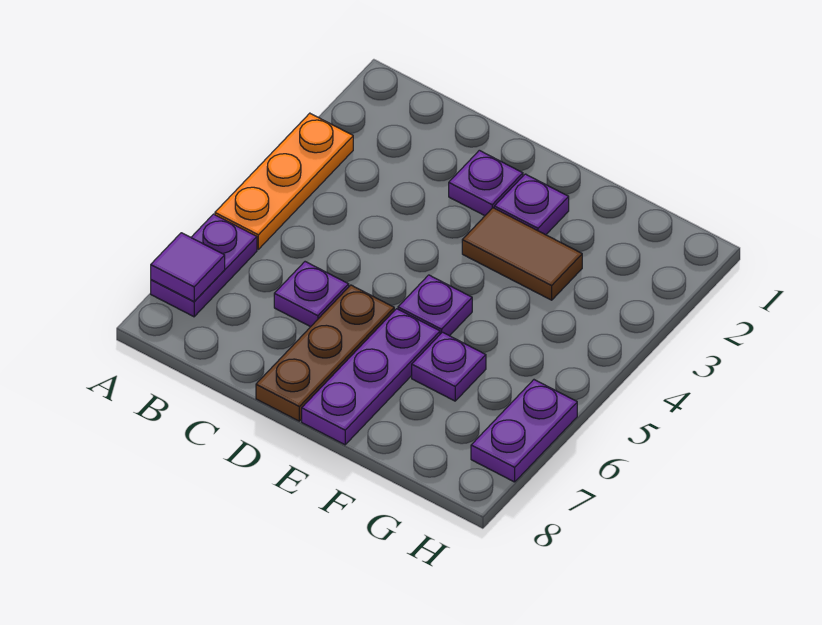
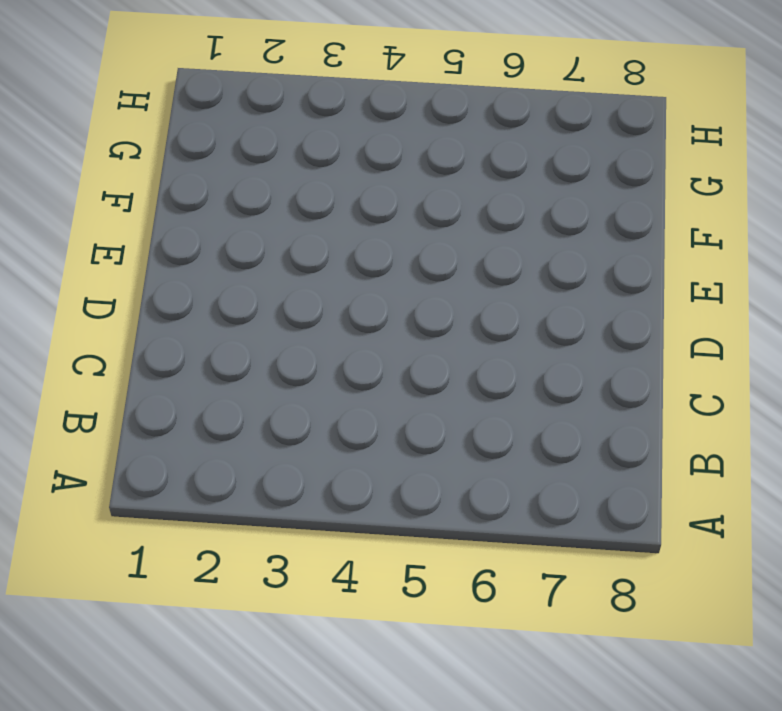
none -> orange plate A3:A5 level 1
none -> purple plate A6:A7 level 1
none -> purple plate C6 level 1

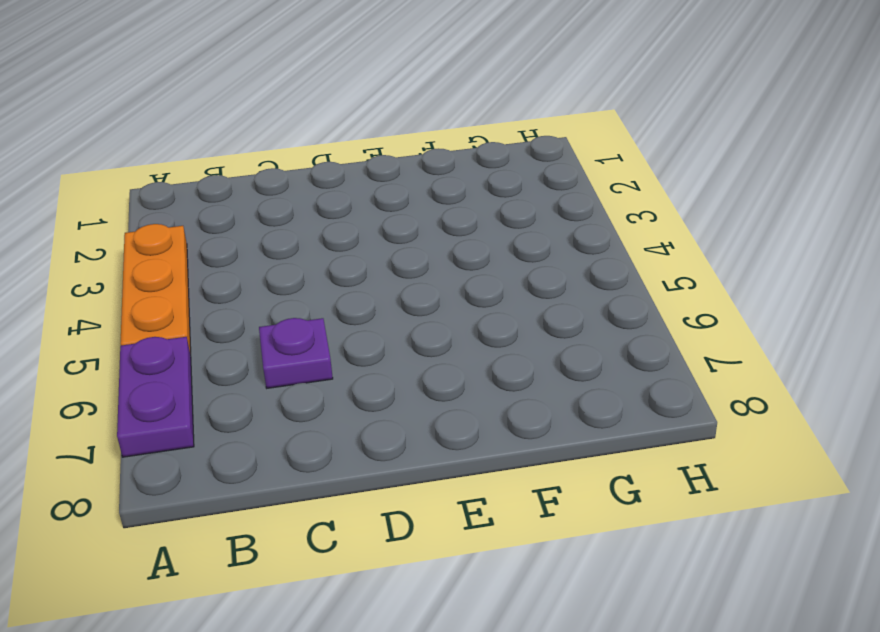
none -> purple plate D2 level 1
none -> brown plate D6:D8 level 1
none -> purple plate E2 level 1

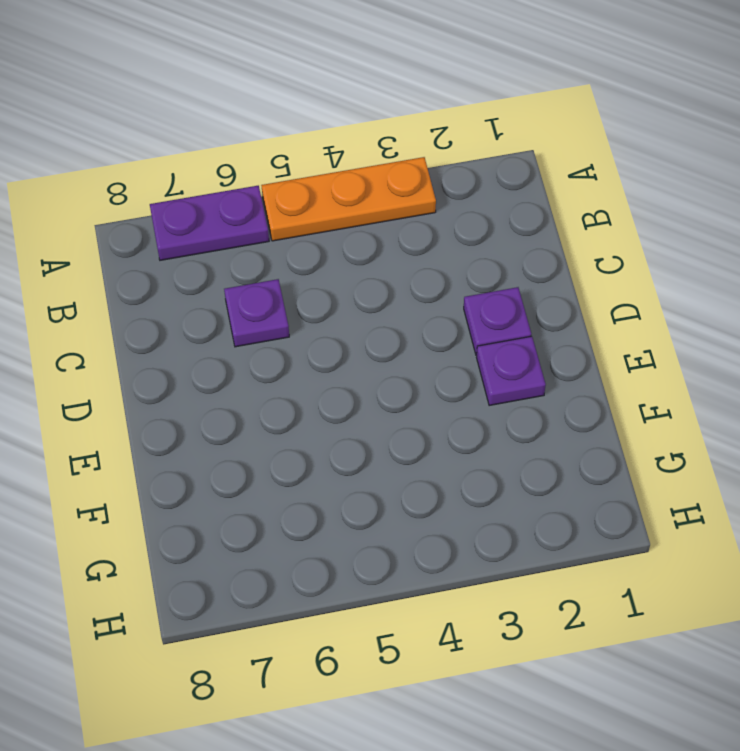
none -> brown plate D6:D8 level 1
none -> brown tile E3:F3 level 1
none -> purple plate E5 level 1

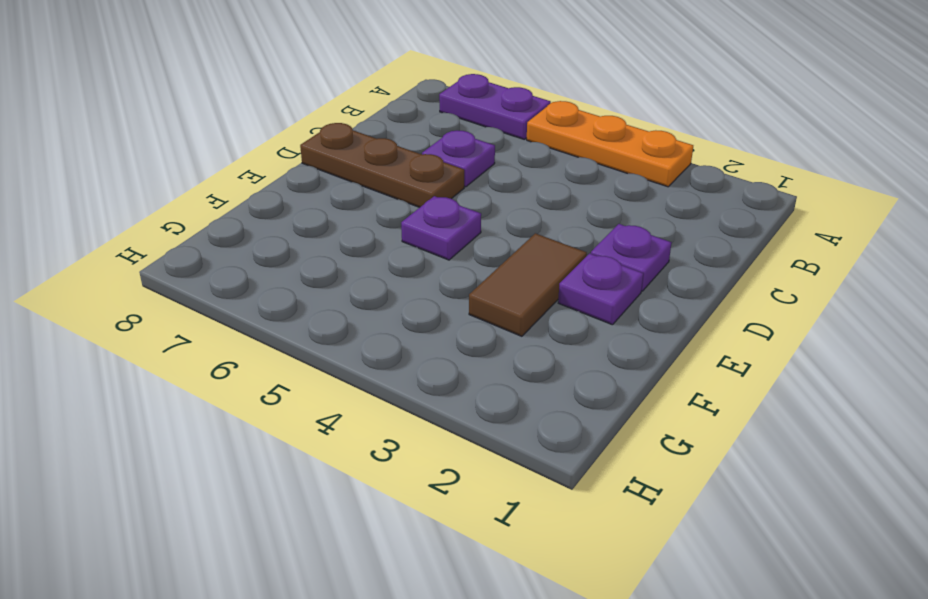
none -> purple plate E6:E8 level 1
none -> purple plate F6 level 1
none -> purple plate H6:H7 level 1

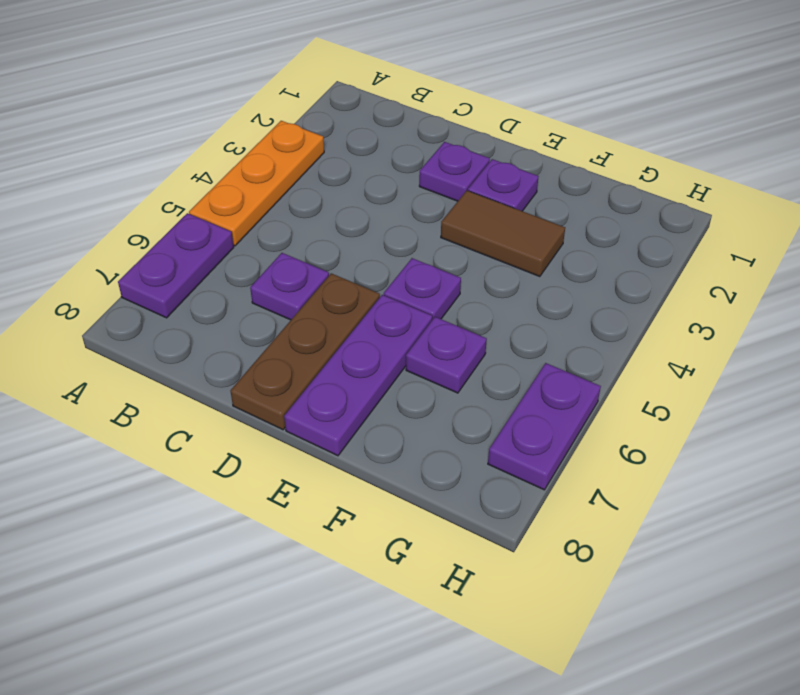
none -> purple tile A7 level 2

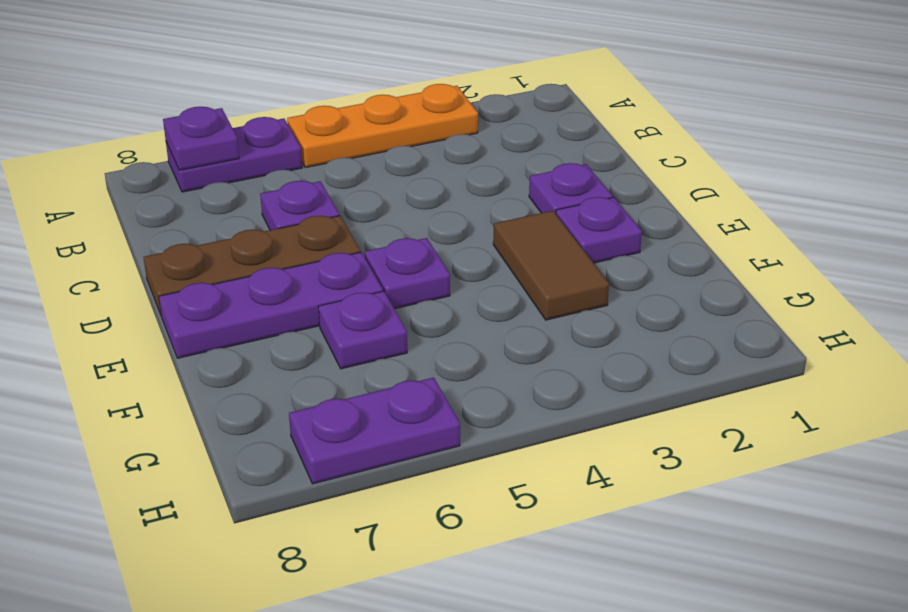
purple plate A7 level 2 -> purple tile A7 level 2

